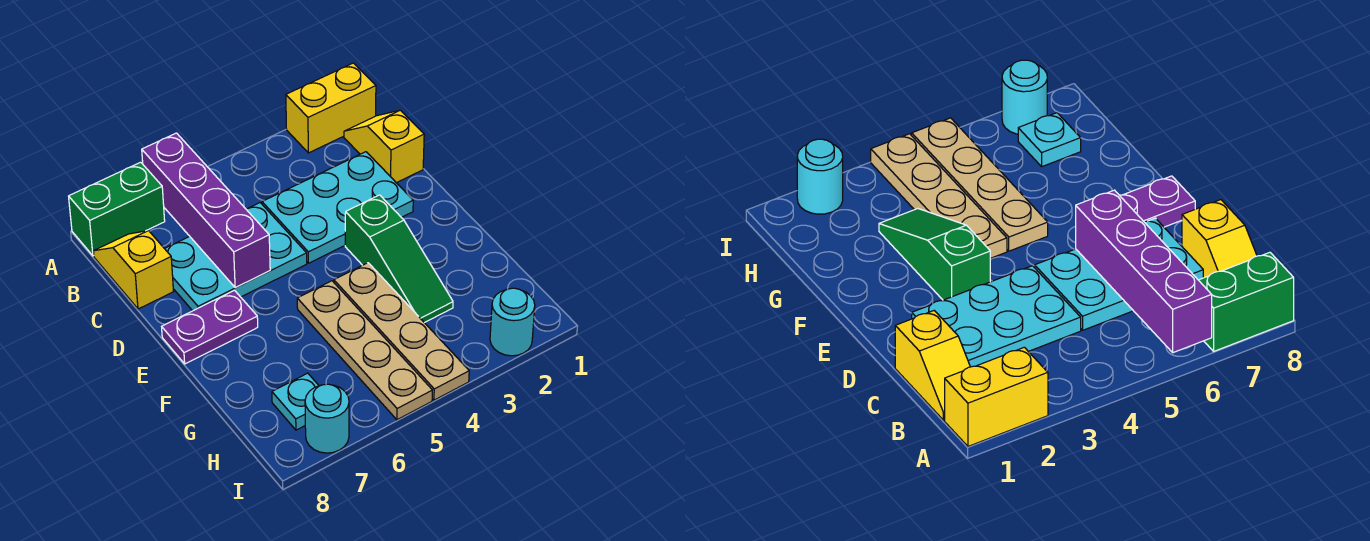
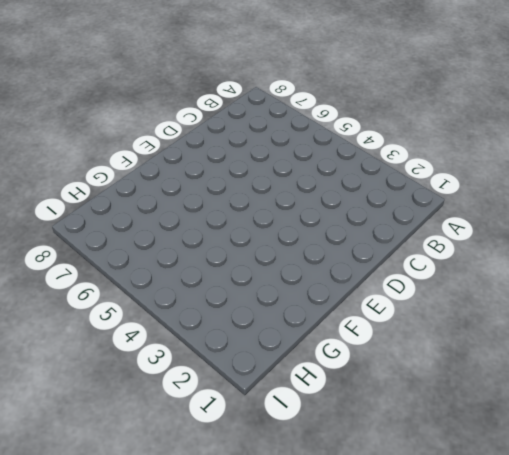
none -> yellow brick A1:A2 level 1
none -> green brick A7:A8 level 1
none -> yellow slope B1:C1 level 1 top C

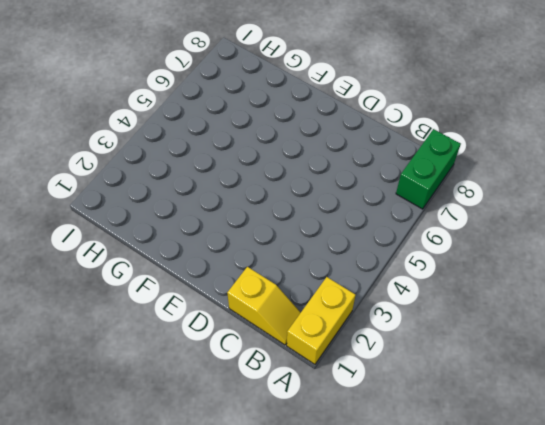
none -> yellow slope B8:C8 level 1 top C
none -> cyan plate C2:D4 level 1
none -> cyan plate C5:D7 level 1

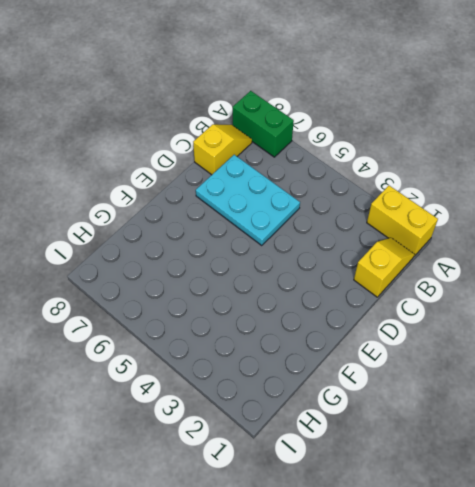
none -> cyan plate C2:D4 level 1
none -> green slope E3:G3 level 1 top E
none -> purple plate E7:E8 level 1

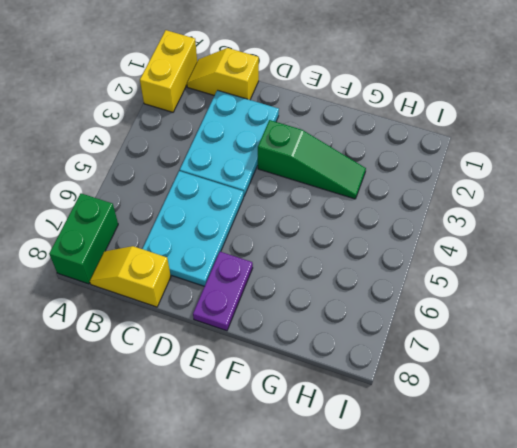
none -> tan plate F4:I4 level 1
none -> tan plate F5:I5 level 1
none -> cyan plate H7 level 1

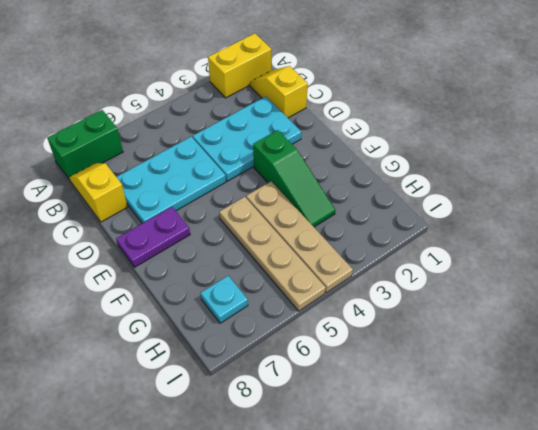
none -> cyan round brick I2 level 1
none -> cyan round brick I7 level 1
none -> purple brick A6:D6 level 2

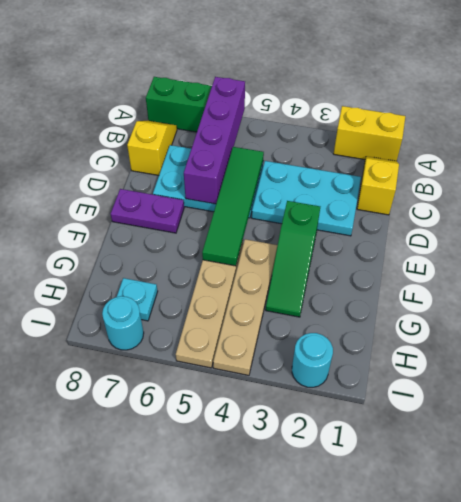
green tile C5:F5 level 2 -> none

